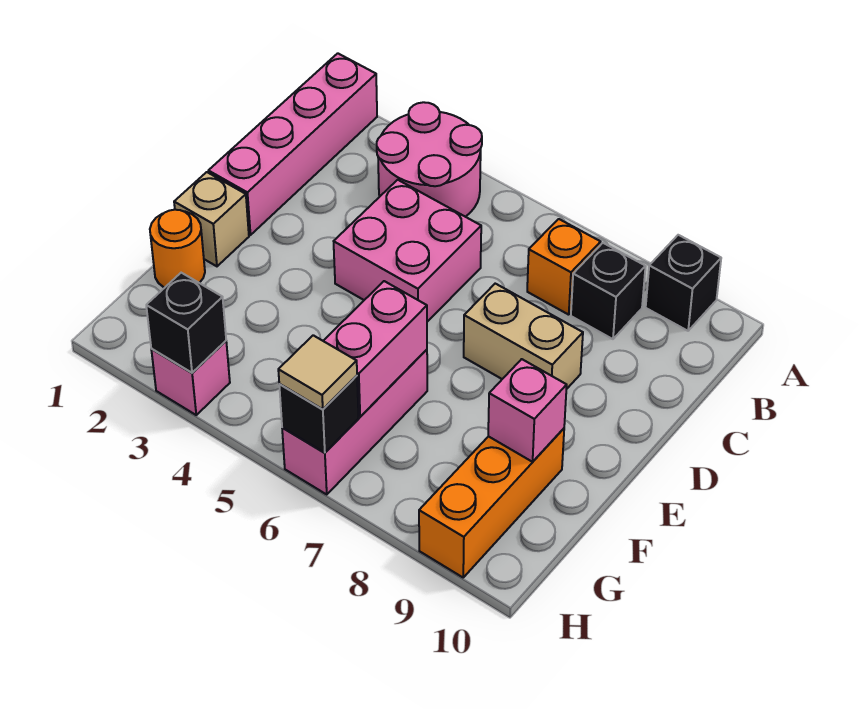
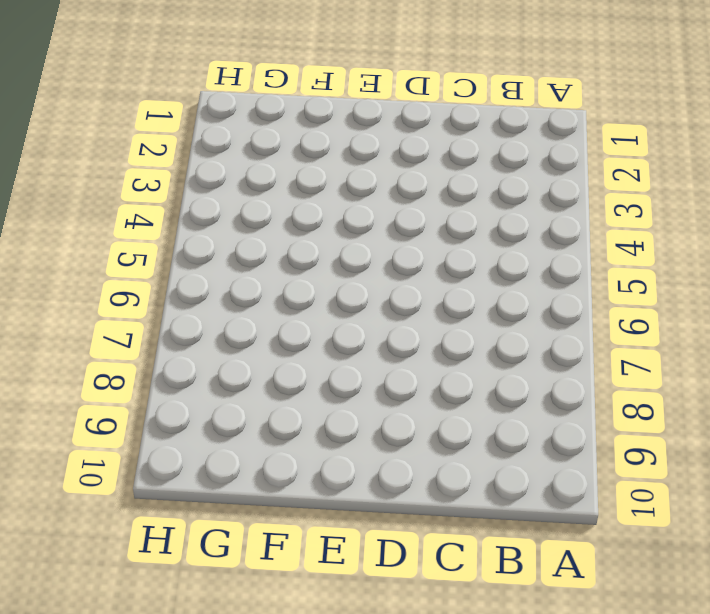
none -> pink brick A1:D1 level 1
none -> pink round brick A3:B4 level 1
none -> black brick A9 level 1

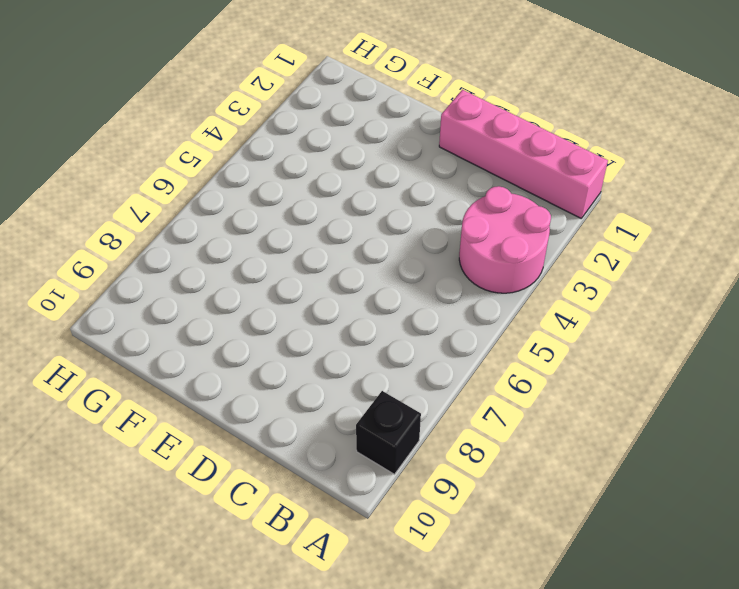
none -> orange brick B7 level 1
none -> black brick B8 level 1
none -> pink brick C4:D5 level 1

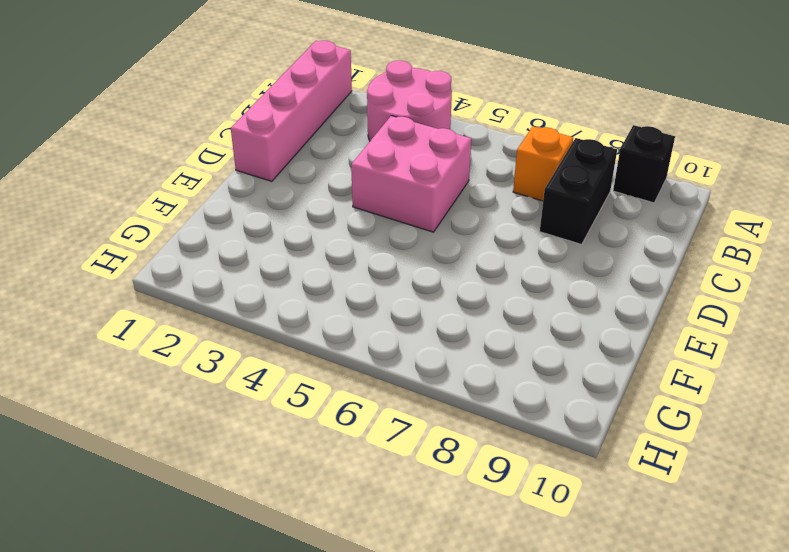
black brick B8:C8 level 1 -> black brick B8 level 1
none -> tan brick D7:D8 level 1
none -> tan brick E1 level 1
none -> orange round brick F1 level 1

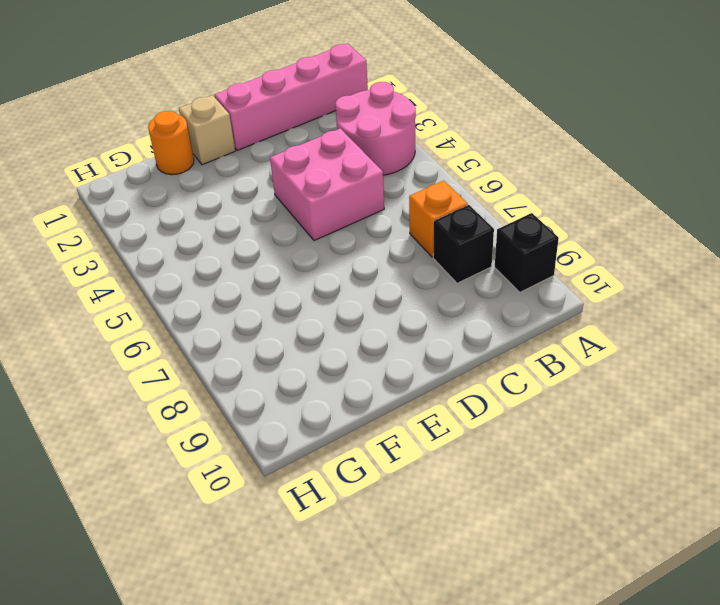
none -> tan brick D7:D8 level 1
none -> pink brick F6:H6 level 1
none -> orange brick F9:H9 level 1

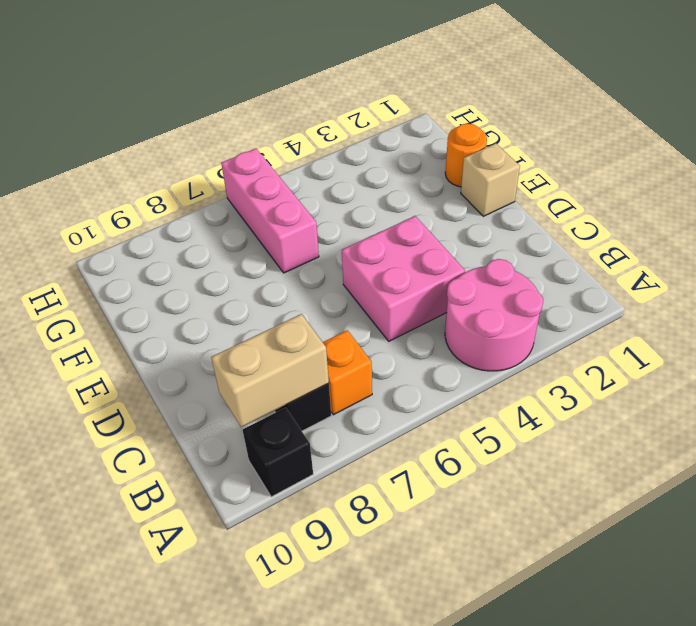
tan brick B8:B9 level 2 -> tan brick D7:D8 level 1
none -> pink brick A1:D1 level 1
none -> orange brick F9:H9 level 1
none -> pink brick H3 level 1

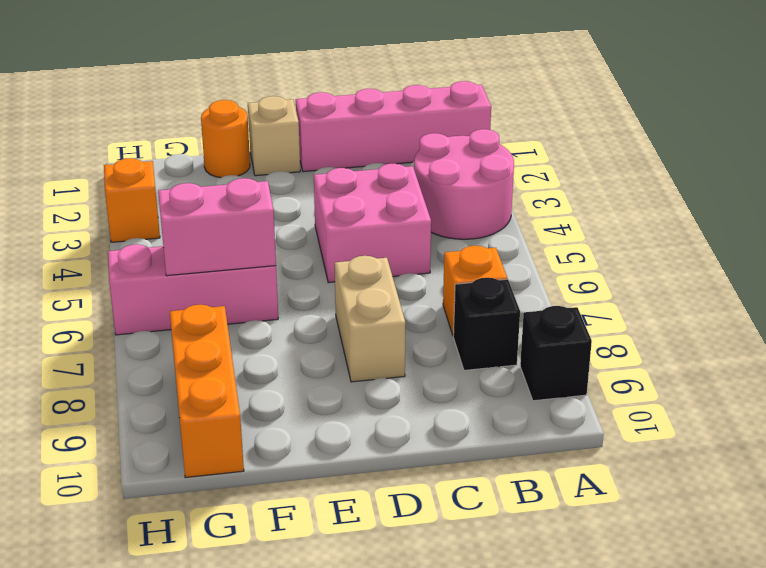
orange brick G8:G10 level 1 -> orange brick F9:H9 level 1
orange brick H3 level 1 -> pink brick H3 level 1
none -> pink brick F9 level 2
none -> black brick H3 level 2
none -> black brick H6 level 2

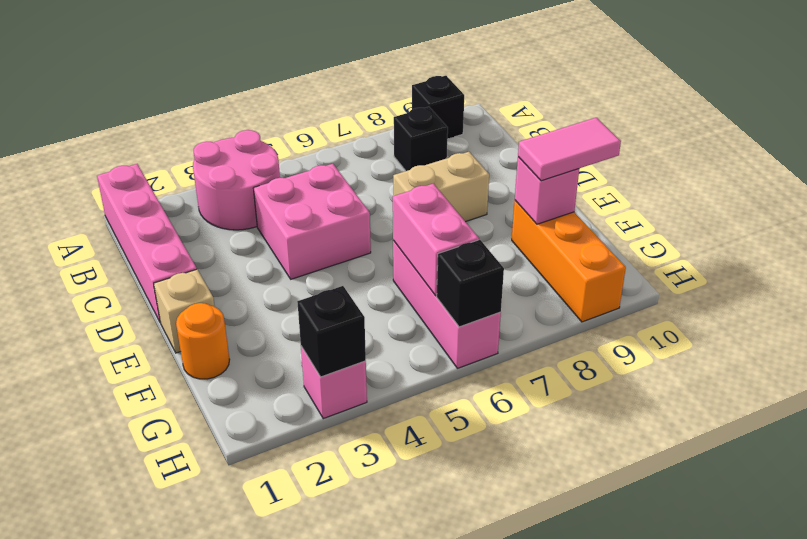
pink tile F9:F10 level 3 -> none
none -> orange brick B7 level 1
none -> tan tile H6 level 3

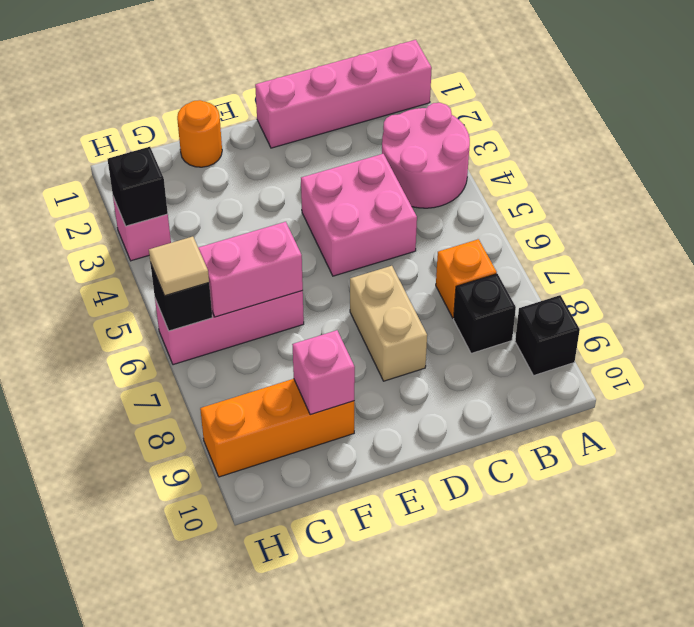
none -> tan brick E1 level 1

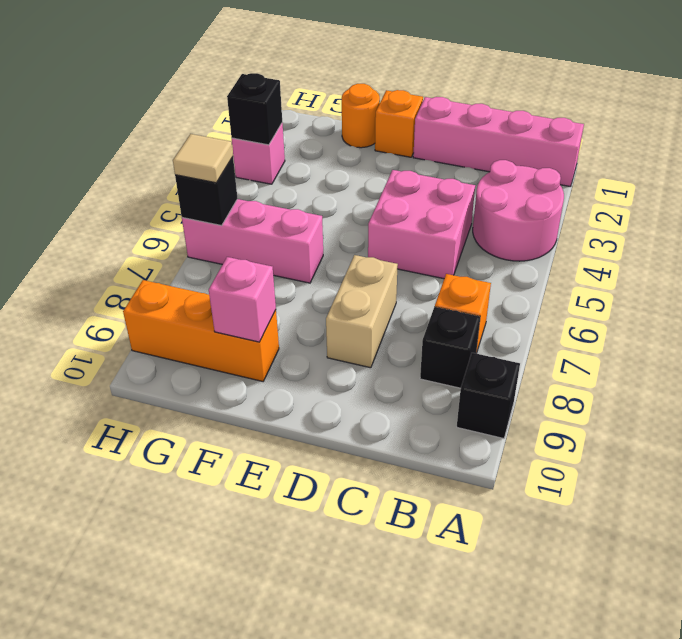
orange brick E1 level 1 -> tan brick E1 level 1
none -> pink brick F6:G6 level 2

